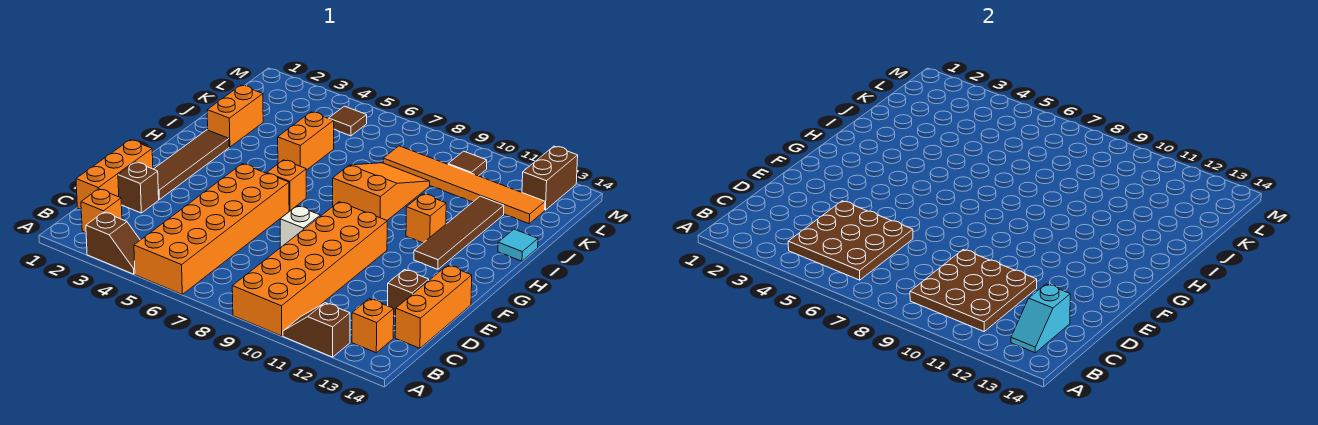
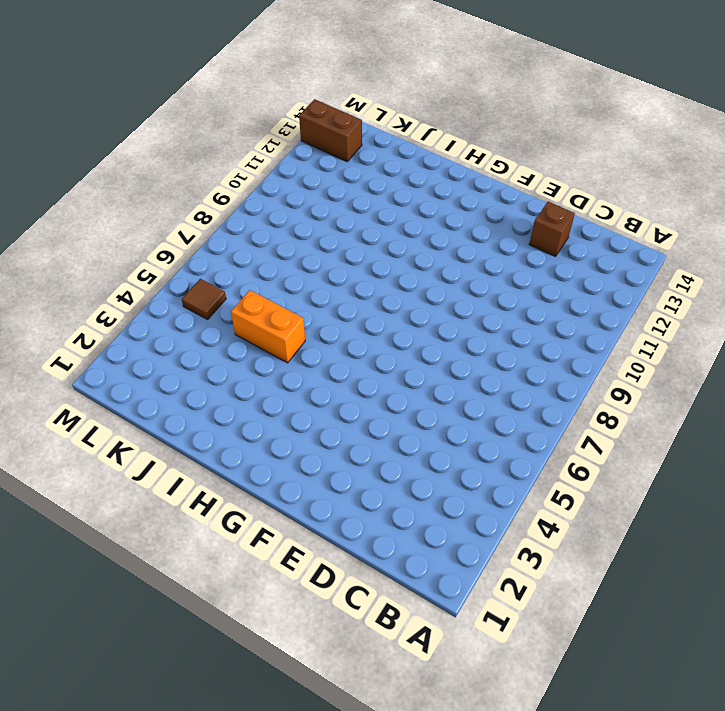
none -> brown slope A3:A4 level 1 top 3
none -> orange brick A5:F6 level 1
none -> orange brick A9:F10 level 1

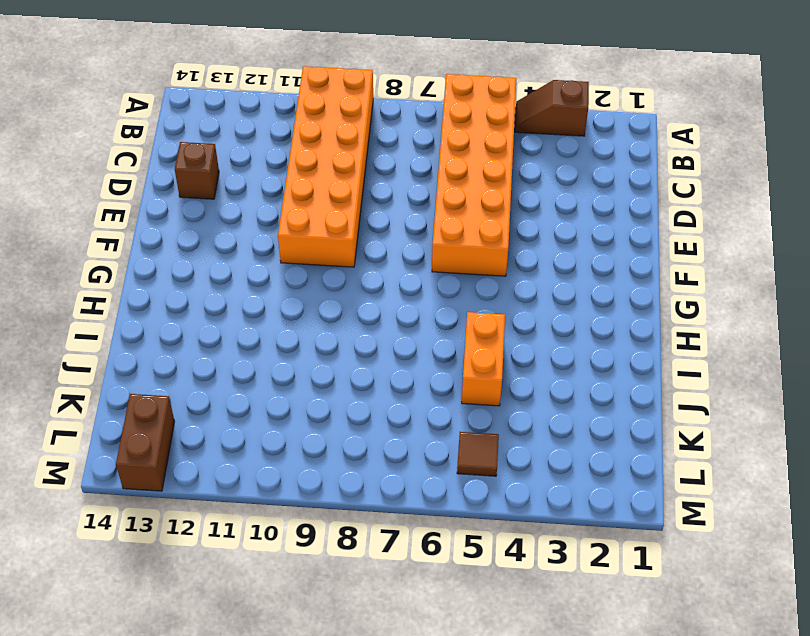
none -> brown slope A11:A12 level 1 top 12
none -> orange brick B2 level 1
none -> orange brick B13 level 1

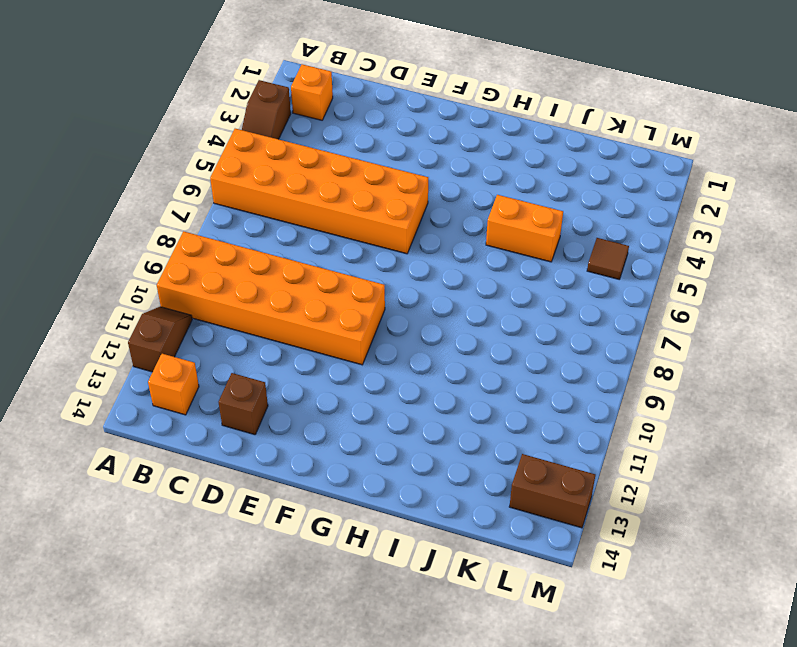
none -> orange brick C1:E1 level 1
none -> orange brick C14:E14 level 1
none -> brown brick D2 level 1

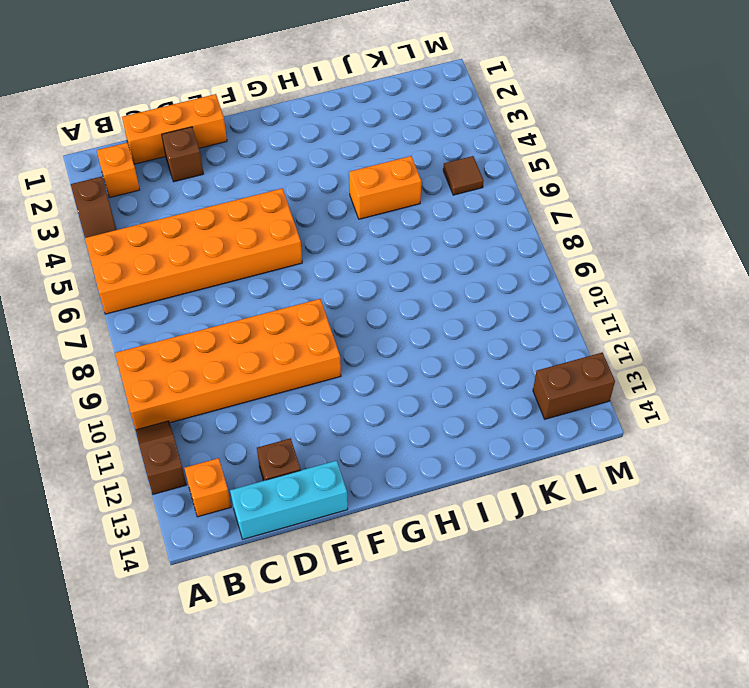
cyan brick C14:E14 level 1 -> orange brick C14:E14 level 1
none -> brown tile E2:H2 level 1
none -> white brick E8 level 1
none -> orange brick G6 level 1

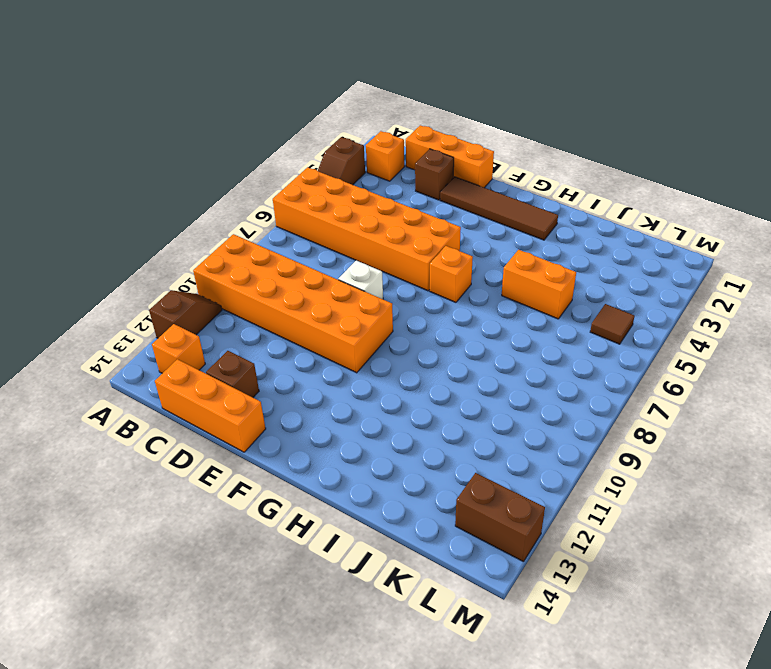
none -> brown tile G12:J12 level 1
none -> orange slope H8:J9 level 1 top H
none -> orange brick H11 level 1

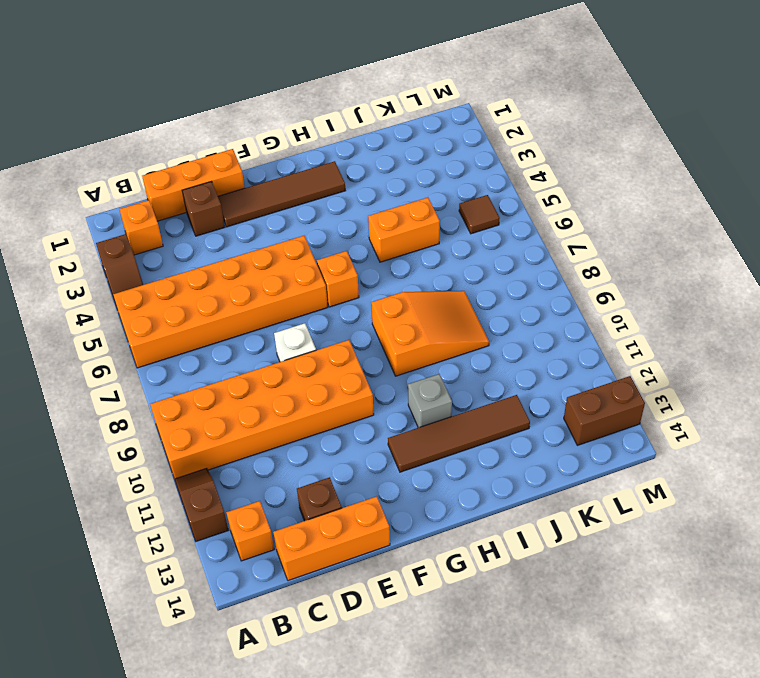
grey brick H11 level 1 -> orange brick H11 level 1
none -> orange brick I2:J2 level 1
none -> cyan tile I14 level 1
none -> orange tile K8:K13 level 1

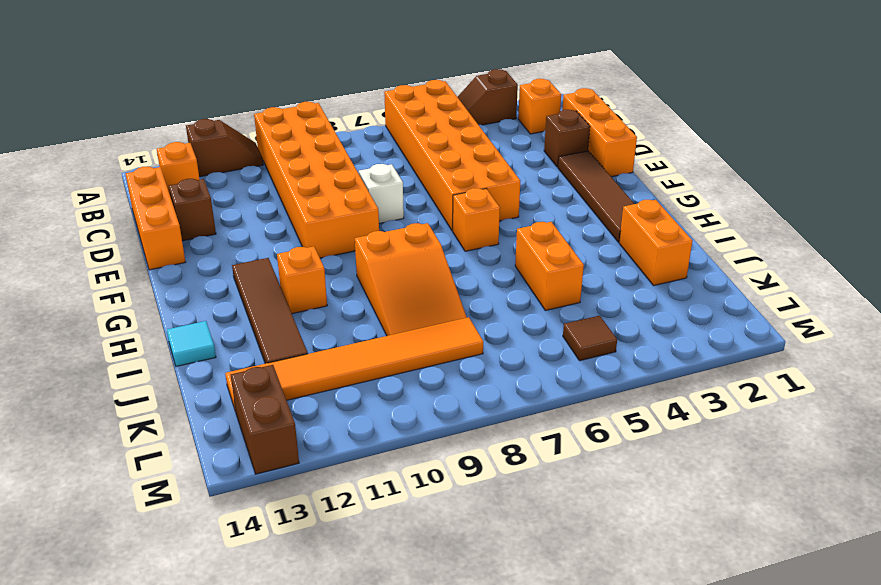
none -> brown tile L10 level 1
none -> brown plate B4:D6 level 2
none -> brown plate B9:D11 level 2

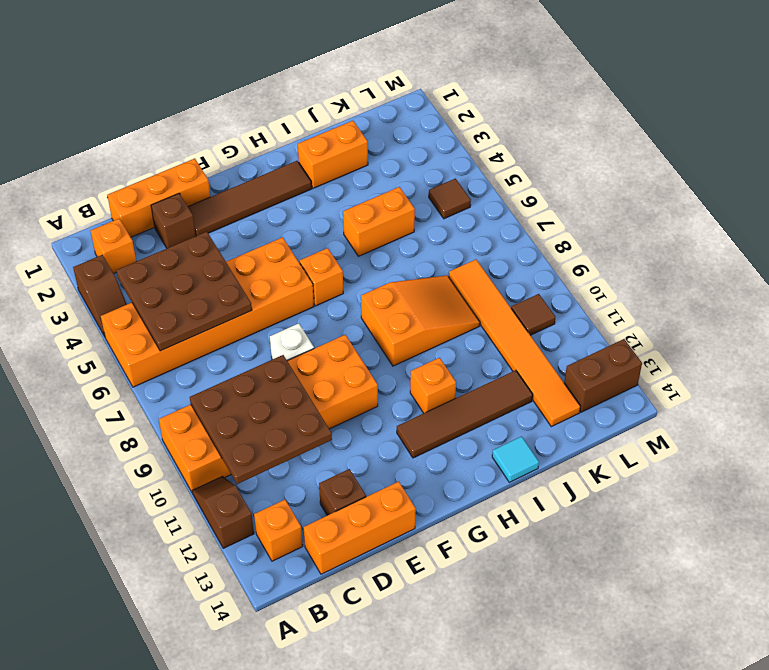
none -> cyan slope B13:C13 level 2 top C

